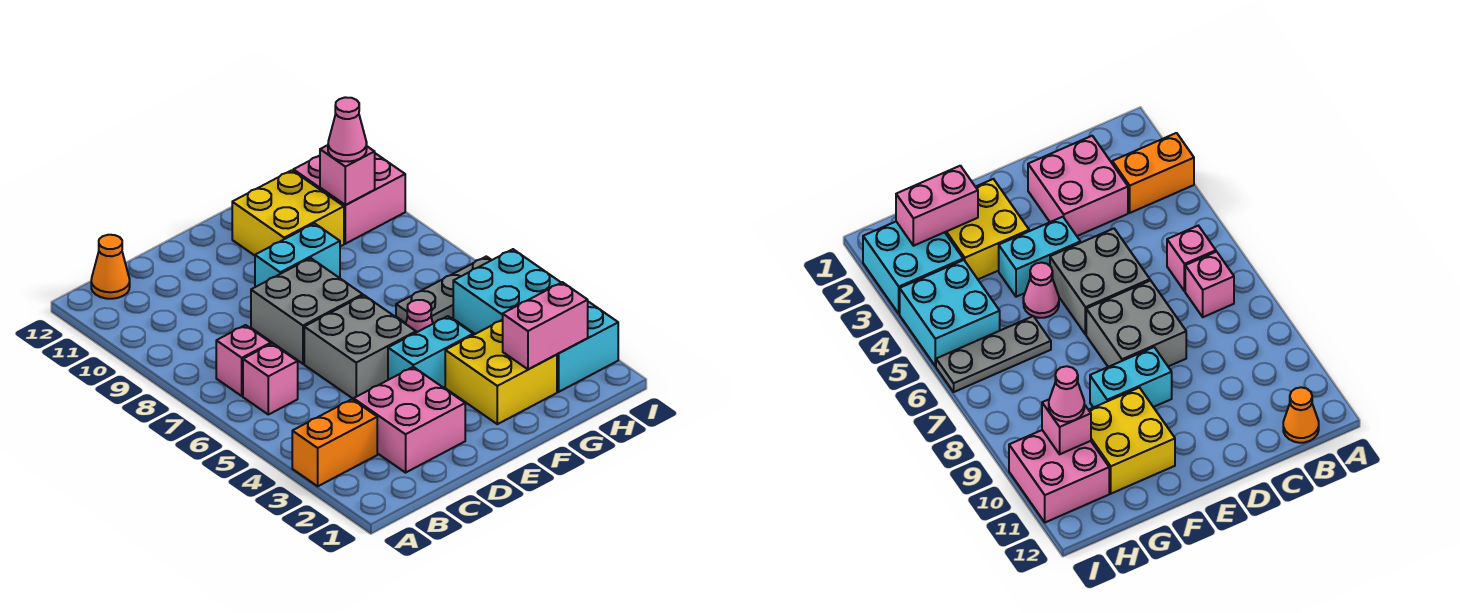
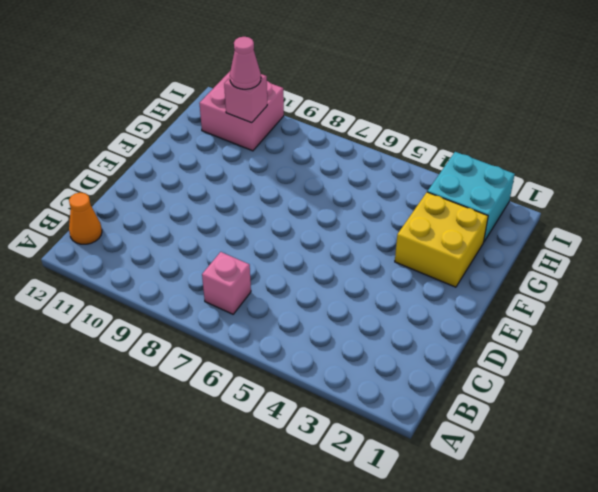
none -> orange brick A3:B3 level 1
none -> pink brick B6 level 1
none -> pink brick C2:D3 level 1

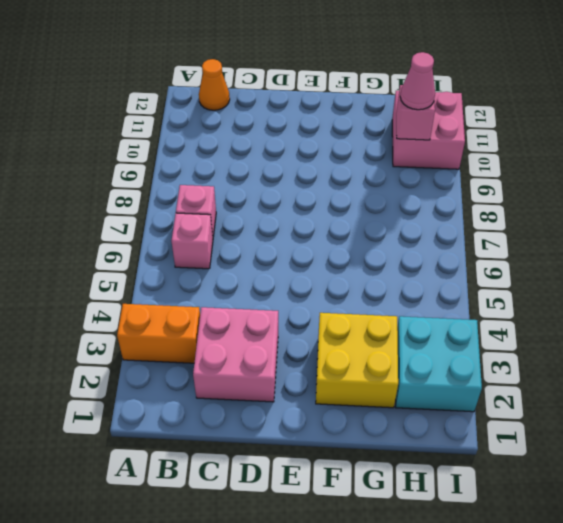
none -> grey brick D5:E6 level 1
none -> grey brick D7:E8 level 1
none -> cyan brick E4:F4 level 1

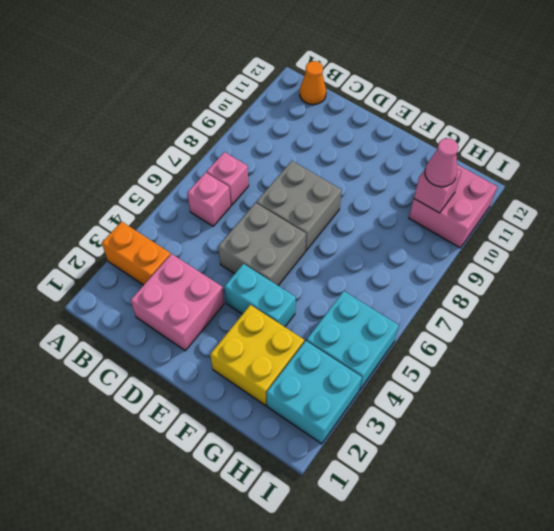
none -> cyan brick E9:F9 level 1
none -> pink cone F5 level 1
none -> yellow brick F10:G11 level 1

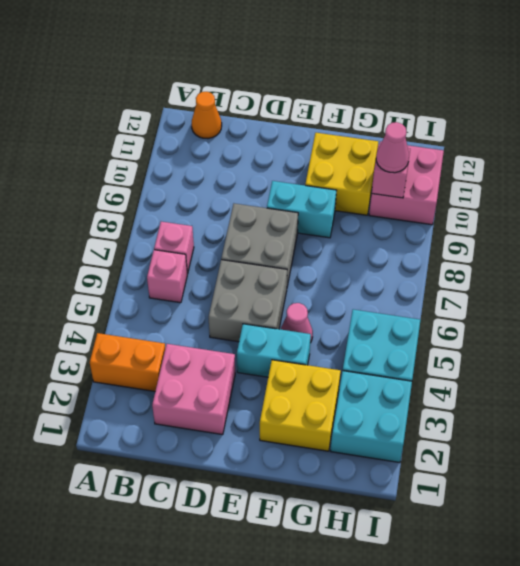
none -> grey plate G6:I6 level 1
none -> pink brick G2:H2 level 2

